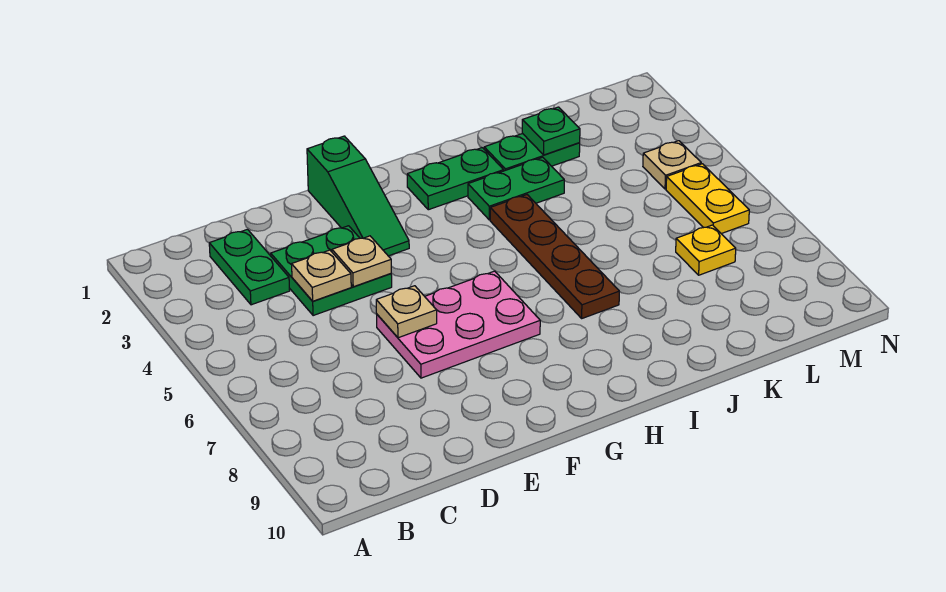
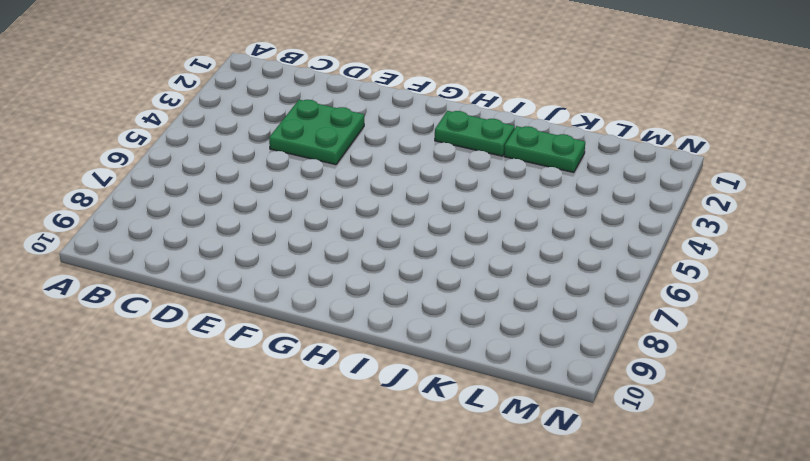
none -> green plate C2:C3 level 1
none -> pink plate E6:G7 level 1
none -> green slope F1:F3 level 1 top 1

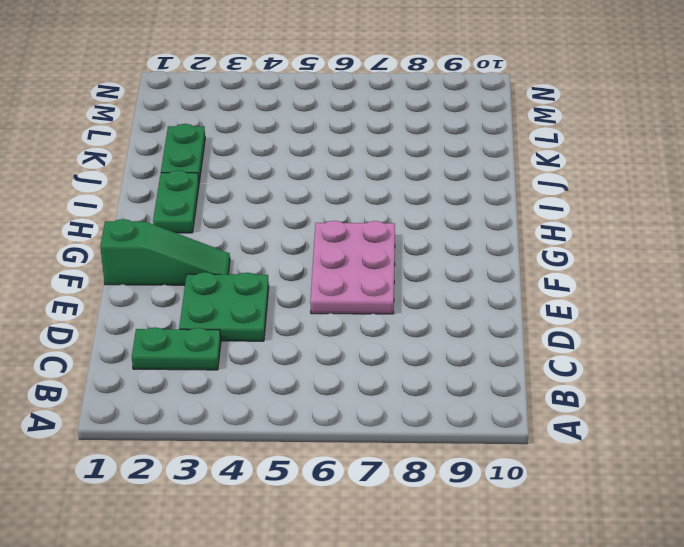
none -> green plate I3:J3 level 1
none -> brown plate I4:I7 level 1
none -> yellow plate L7 level 1

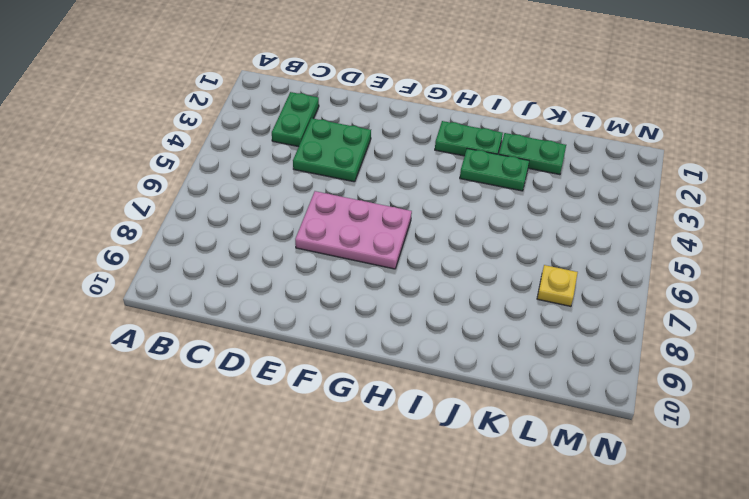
none -> green slope F1:F3 level 1 top 1
none -> brown plate I4:I7 level 1
none -> tan plate M4 level 1

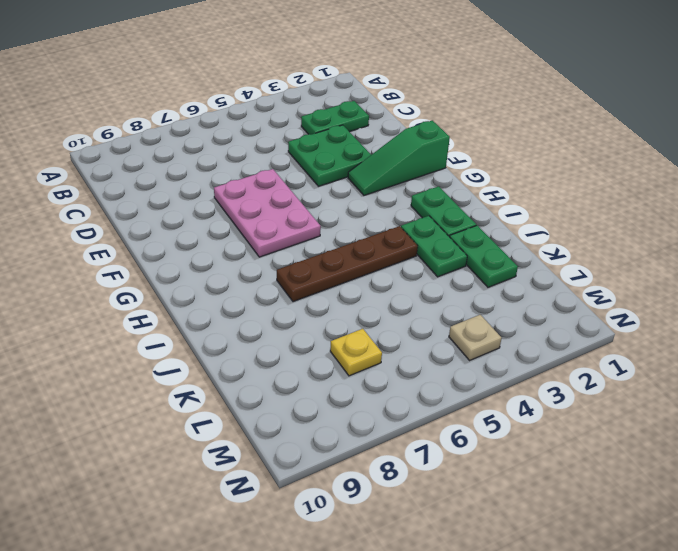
none -> yellow plate M5:M6 level 1
none -> tan plate D4 level 2
none -> tan plate E4 level 2

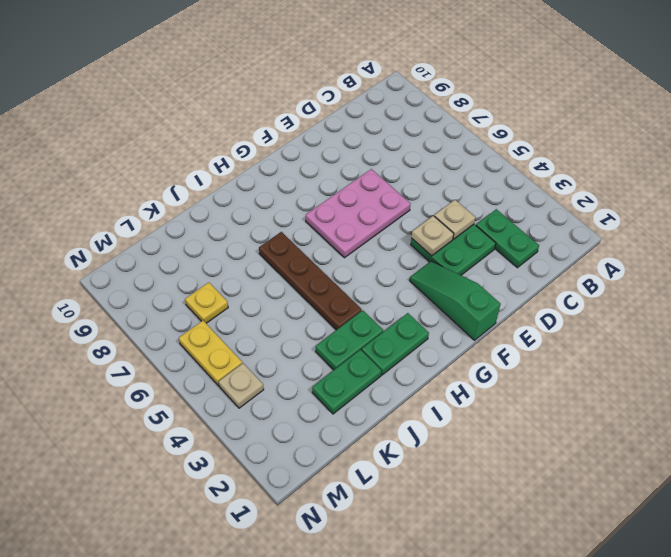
none -> tan plate E6 level 2
none -> green plate K2 level 2

